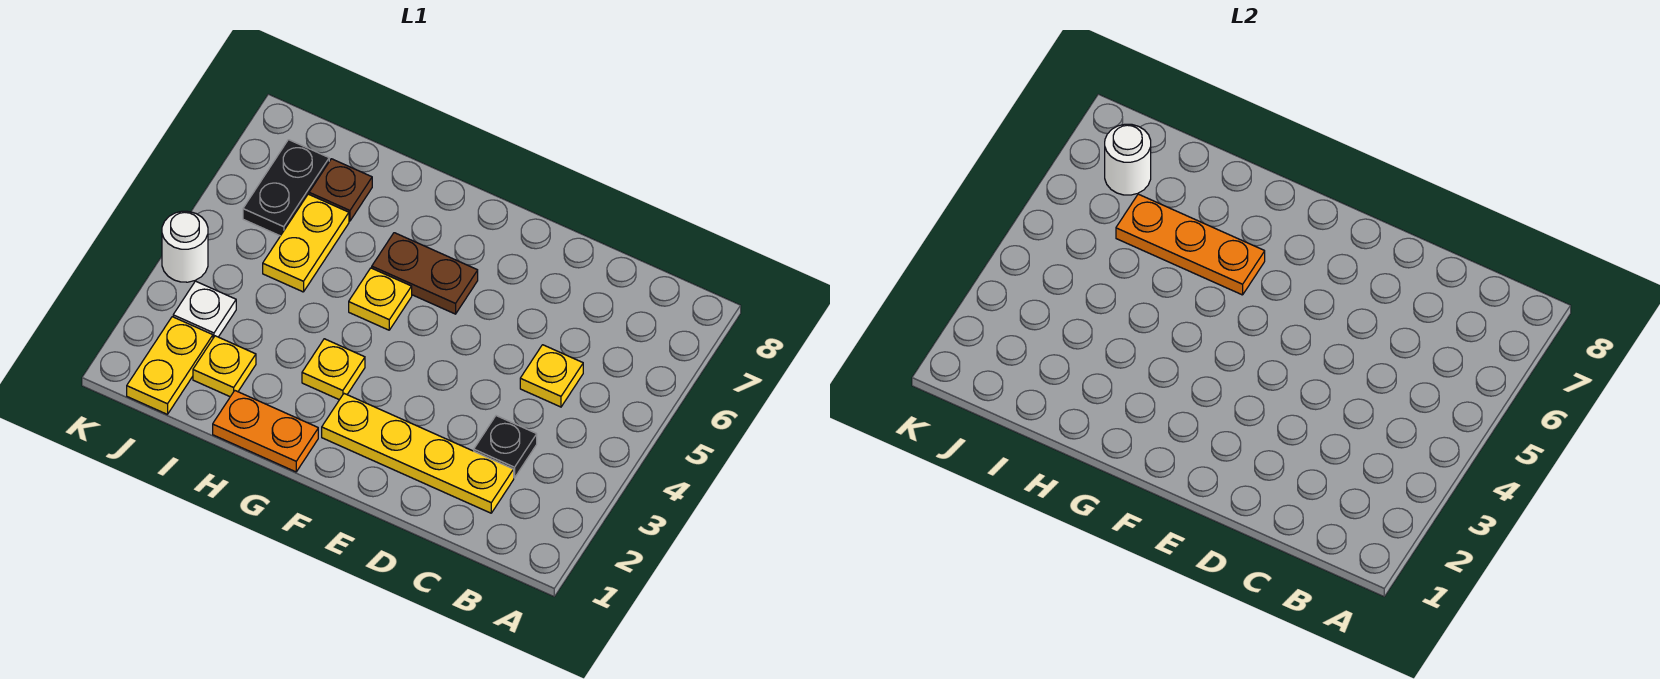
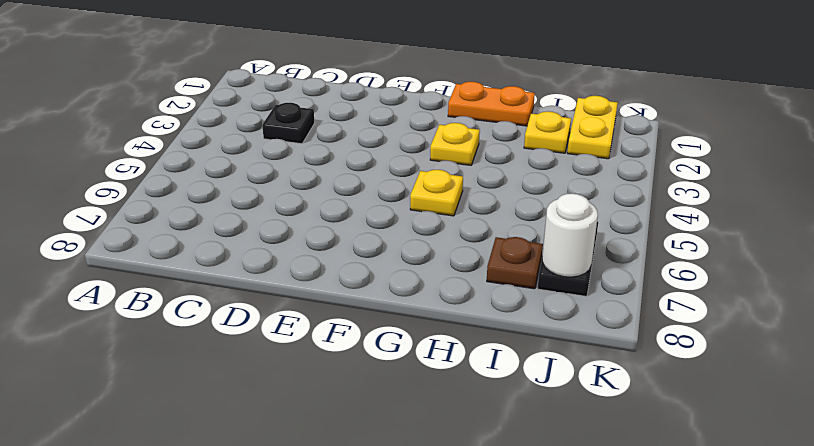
none -> yellow plate C2:F2 level 1
none -> yellow plate C5 level 1
none -> brown plate F6:G6 level 1

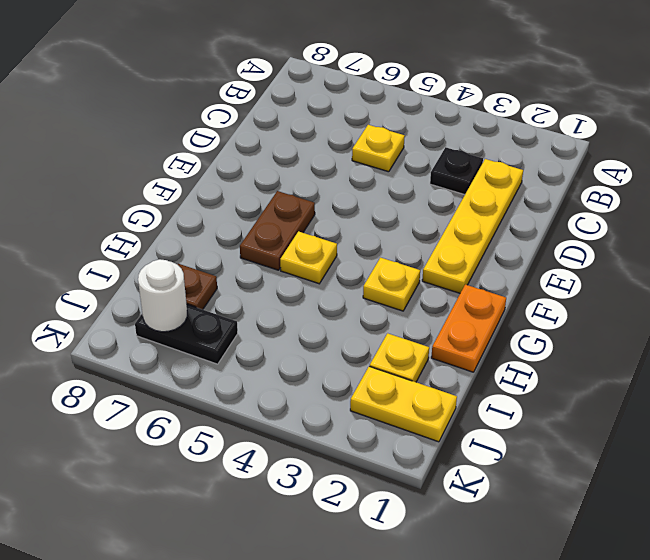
none -> yellow plate I5:I6 level 1
none -> white plate J3 level 1
none -> white round brick K4 level 1

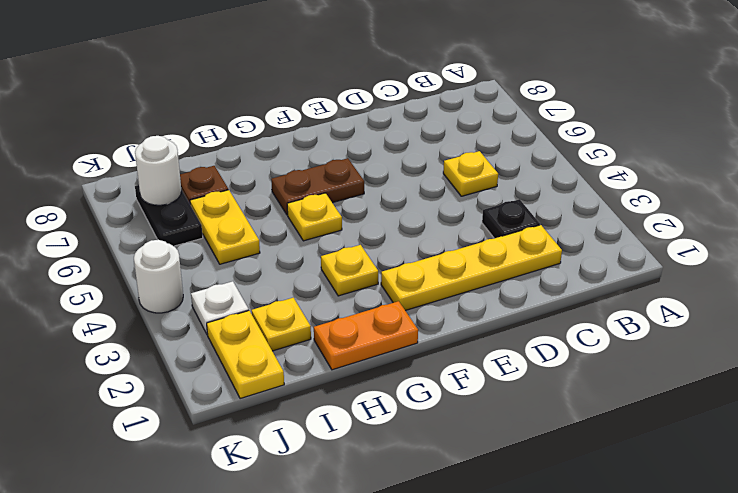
none -> orange plate G6:I6 level 2

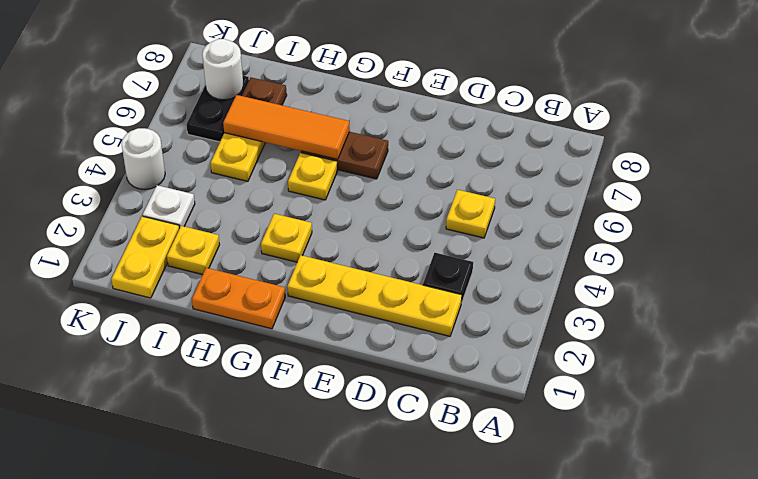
orange tile G6:I6 level 2 -> orange plate G6:I6 level 2

